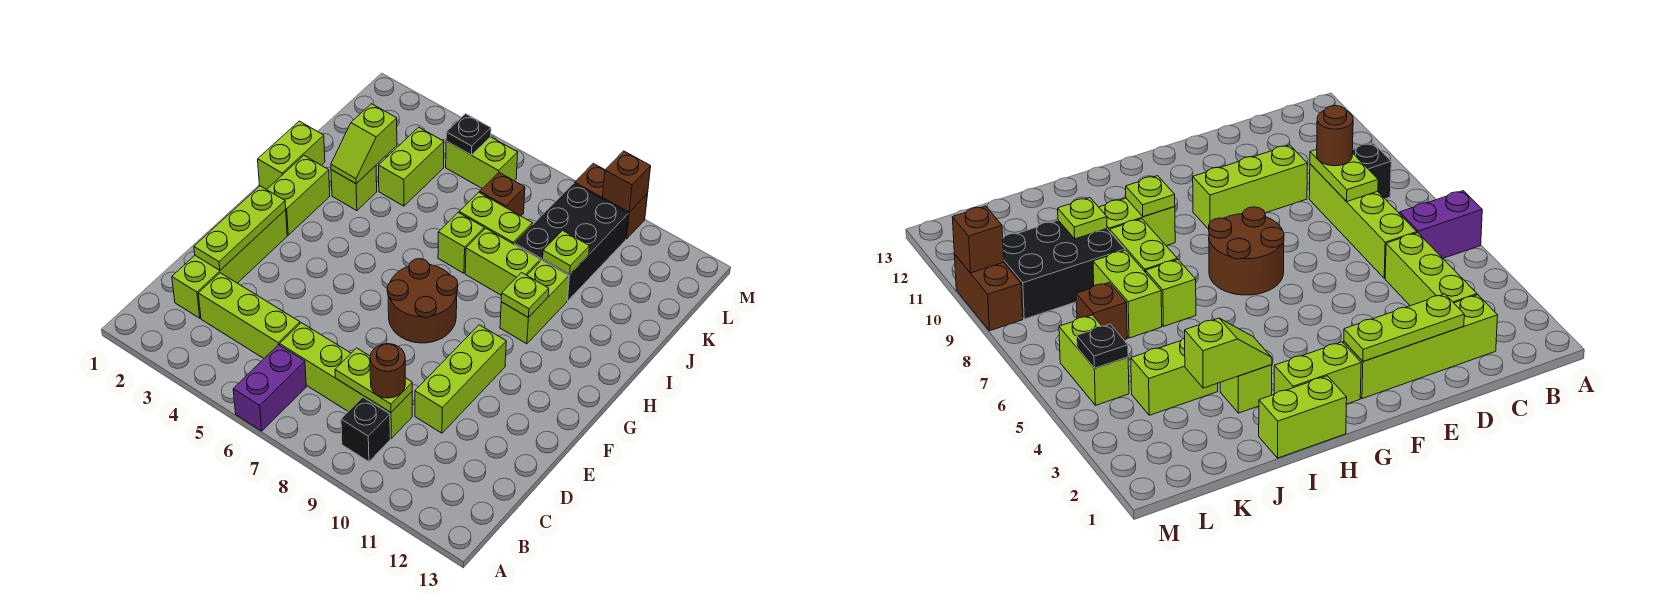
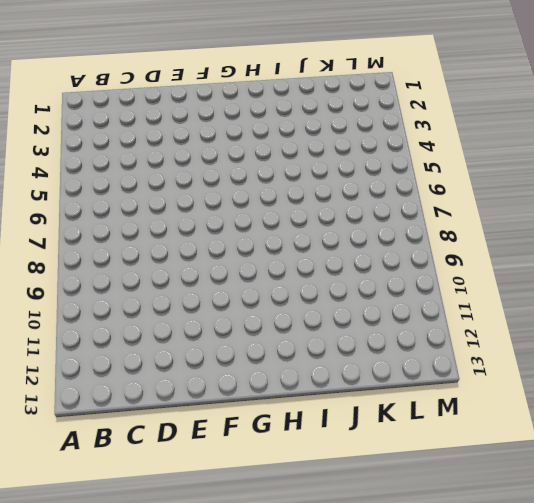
none -> purple brick A6:B6 level 1
none -> black brick B9 level 1
none -> lime brick C2:F2 level 1

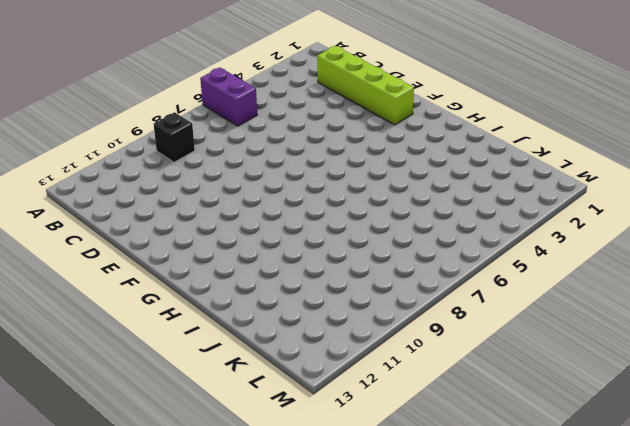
none -> lime brick C3:C5 level 1
none -> lime brick C6:C9 level 1
none -> lime brick D10:F10 level 1

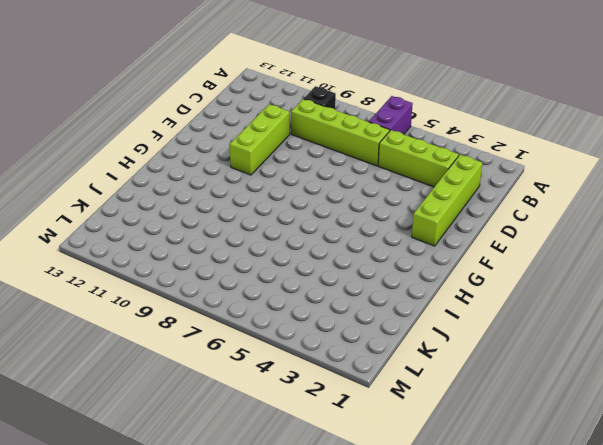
none -> brown round brick F7:G8 level 1
none -> lime brick G2:H2 level 1
none -> lime brick H1:I1 level 1

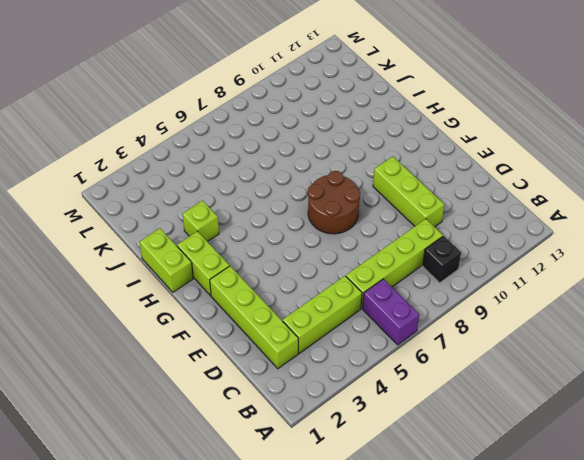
none -> lime brick H10:I10 level 1
none -> lime brick I7 level 1
none -> lime brick I8:I9 level 1

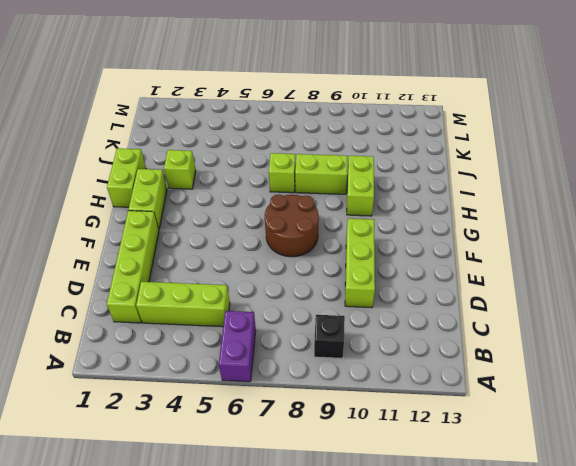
none -> lime brick C6:C9 level 1
none -> lime brick J4:K4 level 1
none -> lime brick J7:J8 level 1

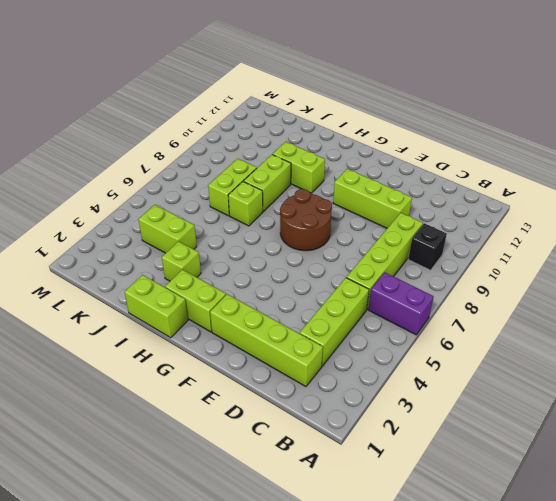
none -> black brick J9:L10 level 1
none -> brown brick K7 level 1
none -> lime brick L5:L6 level 1

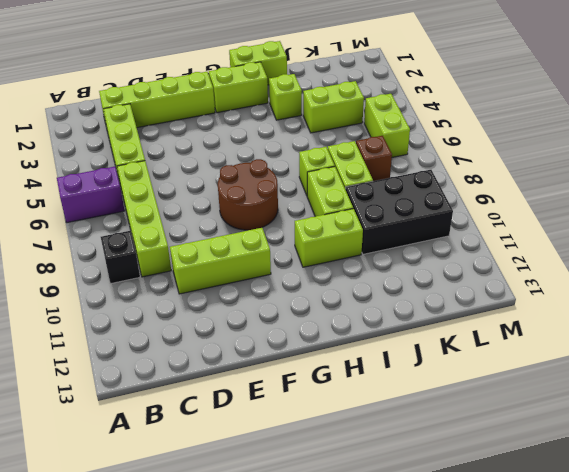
none -> brown brick M9:M10 level 1
none -> lime plate C8:C9 level 2
none -> lime plate D2:F2 level 2

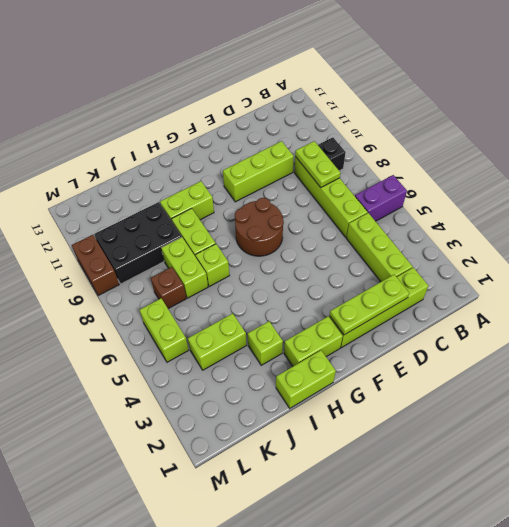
none -> lime plate H10 level 2
none -> lime slope I3:J3 level 2 top J
none -> lime plate J10 level 2

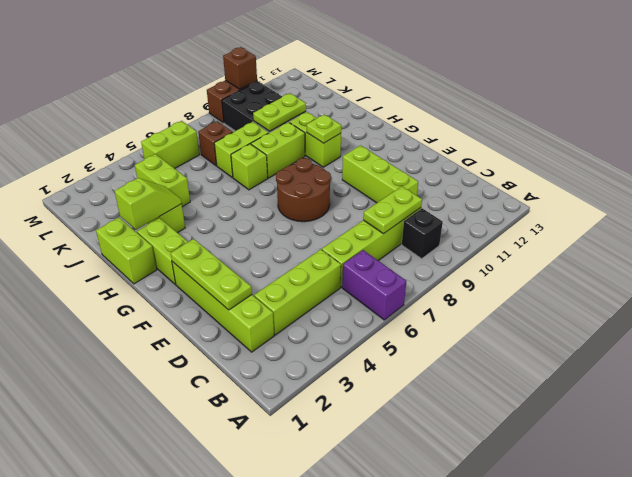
lime slope I2:I3 level 2 top 2 -> lime slope I3:J3 level 2 top J
lime plate J9:J10 level 2 -> lime plate J10 level 2
none -> black plate L5 level 2
none -> brown round brick C9 level 3

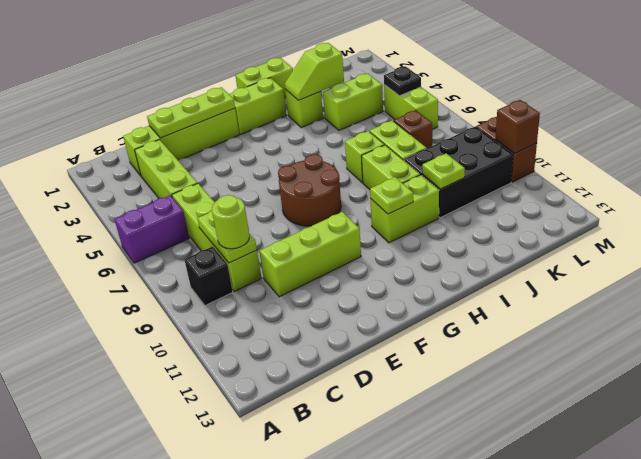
lime round brick C9 level 3 -> brown round brick C9 level 3

